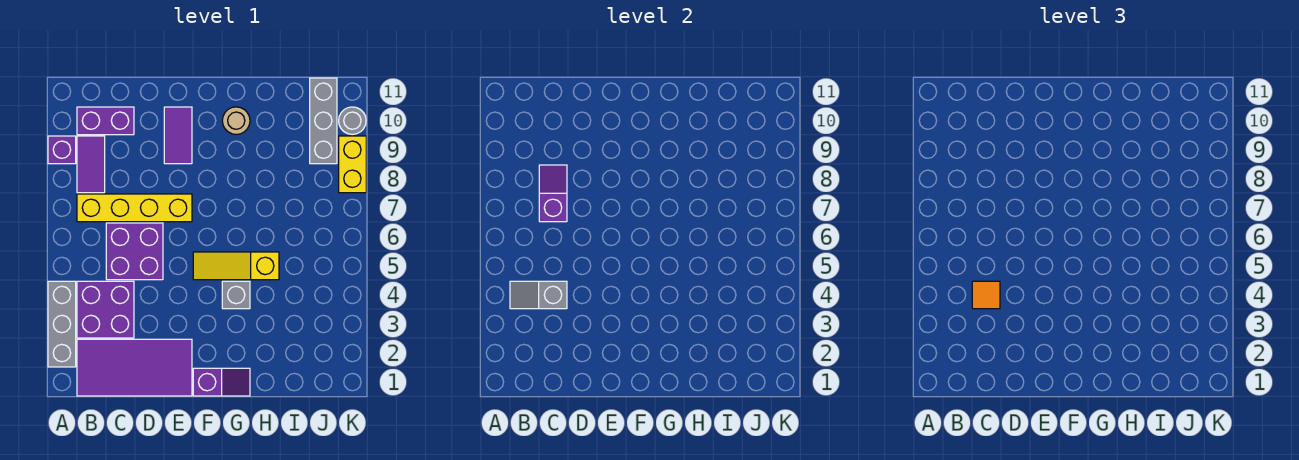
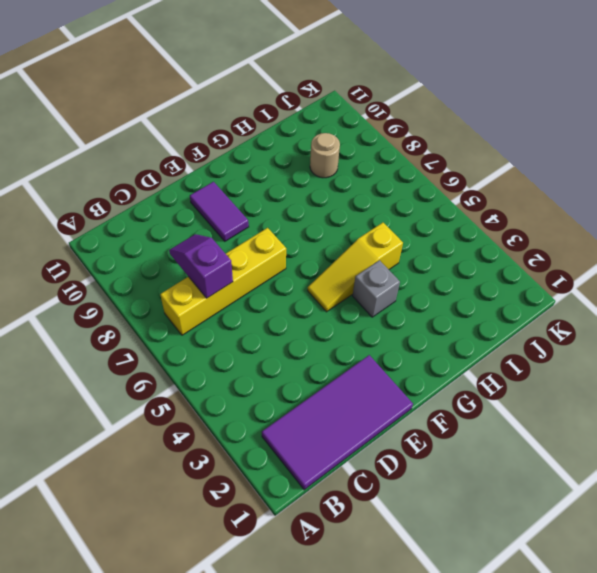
tan round brick I9 level 1 -> tan round brick G10 level 1
none -> grey brick A2:A4 level 1
none -> purple brick A9 level 1
none -> purple brick B3:C4 level 1

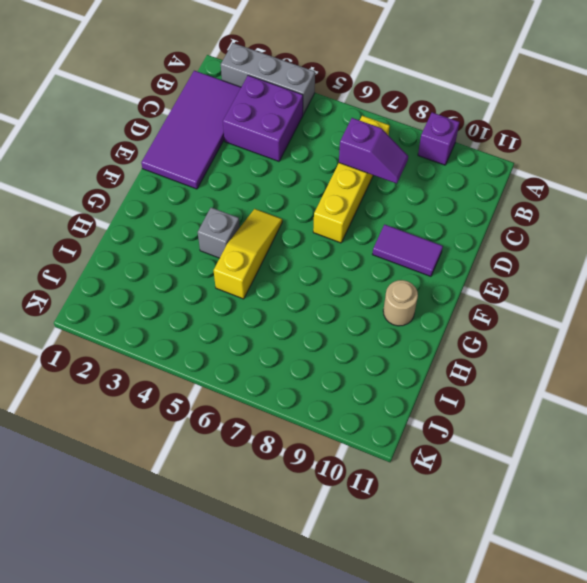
none -> purple tile B8:B9 level 1
none -> purple brick B10:C10 level 1
none -> purple brick C5:D6 level 1

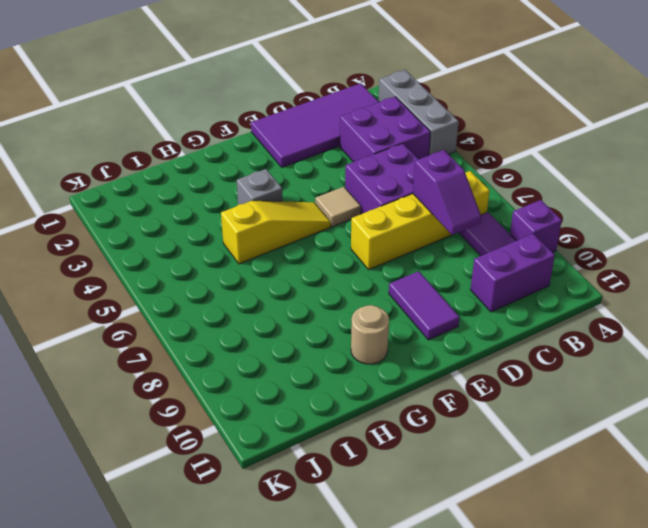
tan tile E5 level 1 -> none
none -> purple slope F1:G1 level 1 top F
none -> grey brick J9:J11 level 1
none -> yellow brick K8:K9 level 1

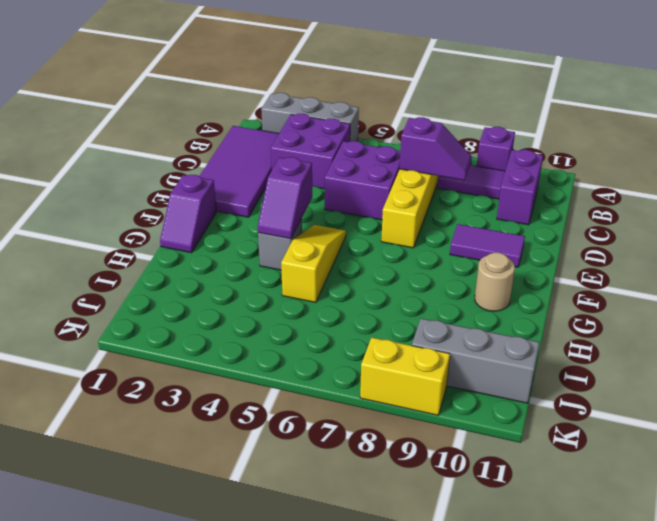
purple slope F4:G4 level 2 top F -> none
none -> grey round brick K10 level 1
none -> grey slope B4:C4 level 2 top C
none -> orange tile C4 level 3

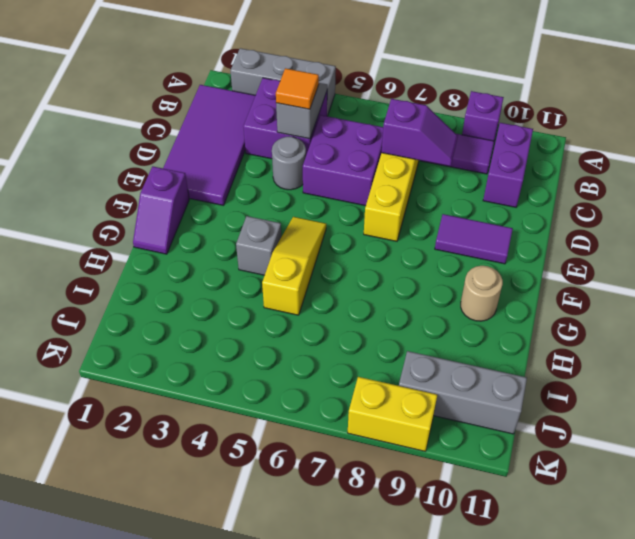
grey round brick D4 level 1 -> grey round brick K10 level 1

